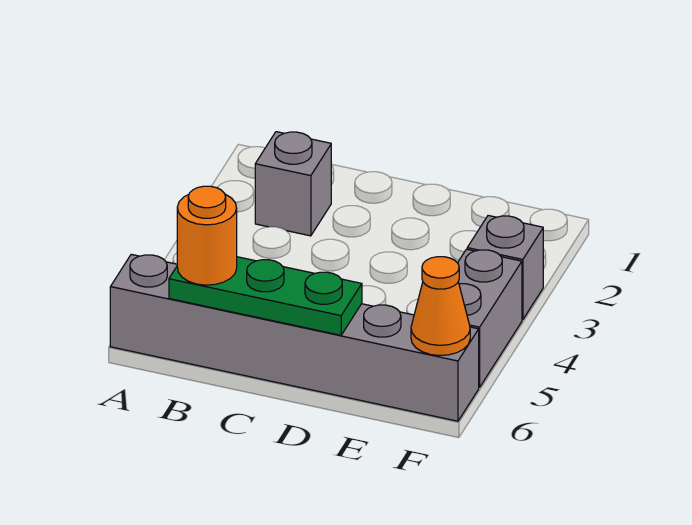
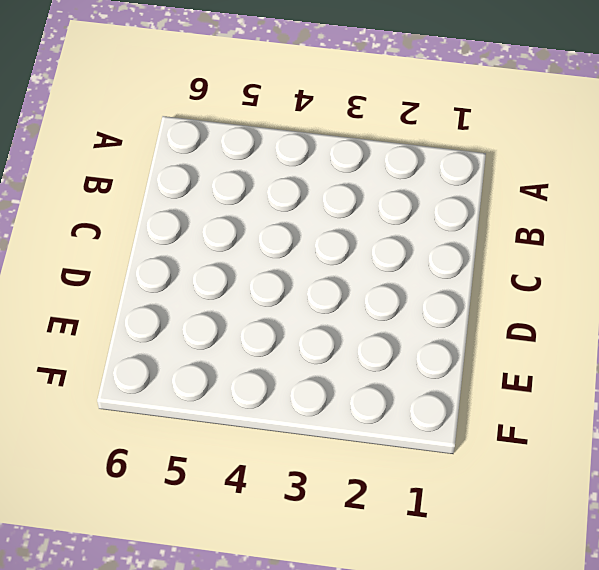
none -> grey brick A6:F6 level 1
none -> grey brick B2 level 1

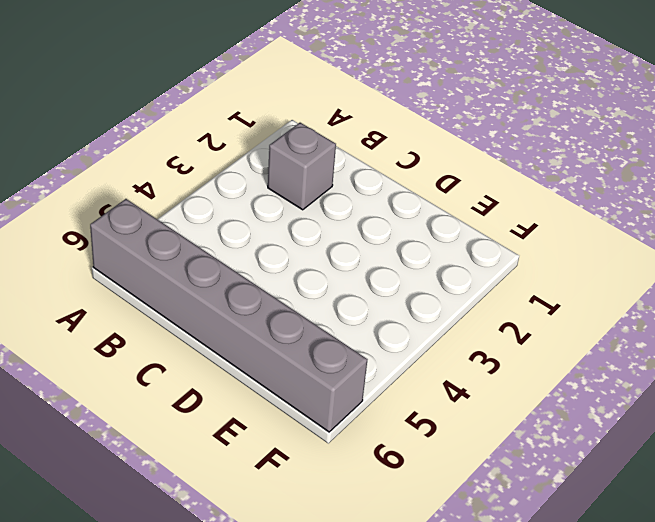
none -> grey brick F3 level 1
none -> grey brick F4:F5 level 1

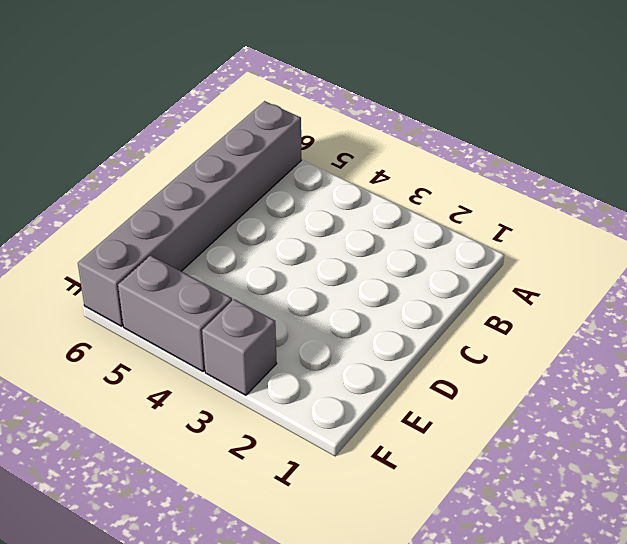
none -> grey brick B2 level 1
none -> green plate B6:D6 level 2

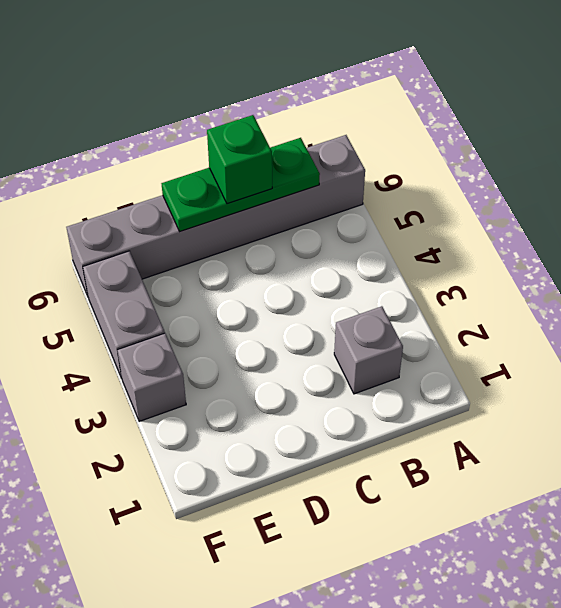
green brick C6 level 3 -> none
none -> orange cone F6 level 2
none -> orange round brick B6 level 3

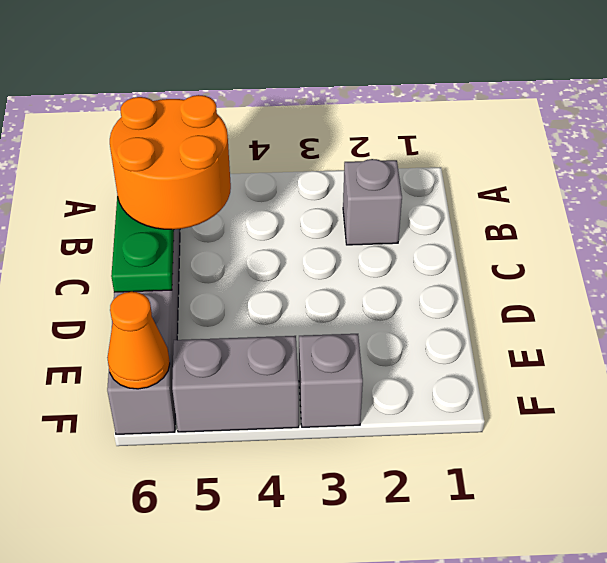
orange round brick B5:C6 level 3 -> orange round brick B6 level 3

